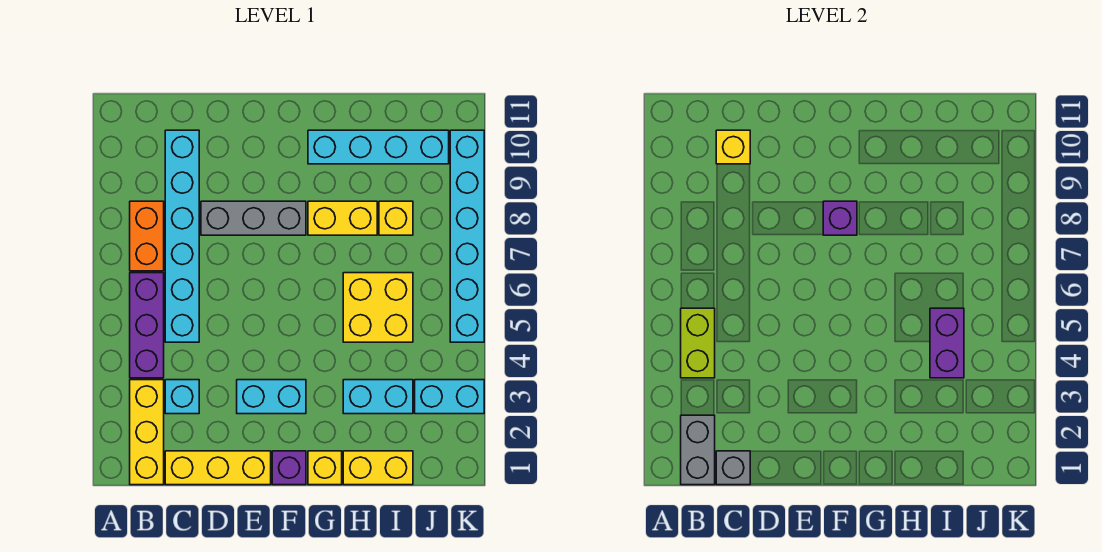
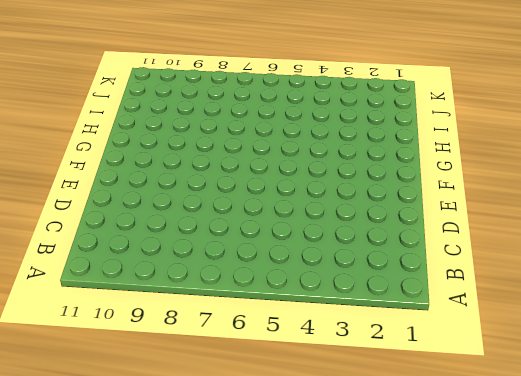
none -> yellow brick B1:B3 level 1
none -> purple brick B4:B6 level 1
none -> orange brick B7:B8 level 1

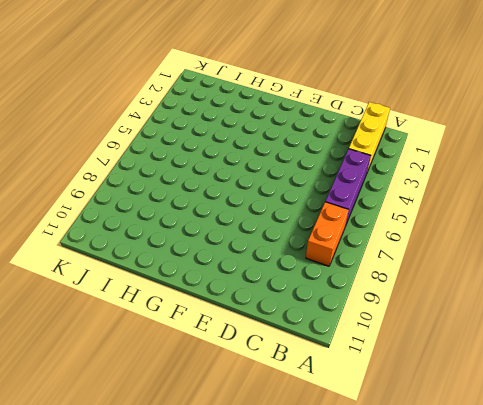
none -> yellow brick C1:E1 level 1
none -> cyan brick C3 level 1
none -> cyan brick C5:C10 level 1

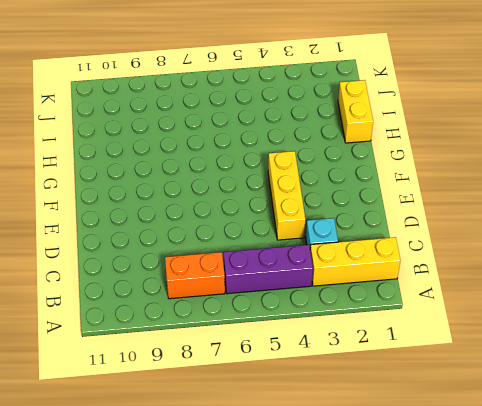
yellow brick D4:F4 level 1 -> yellow brick C1:E1 level 1
none -> cyan brick C5:C10 level 1
none -> grey brick D8:F8 level 1
none -> cyan brick E3:F3 level 1

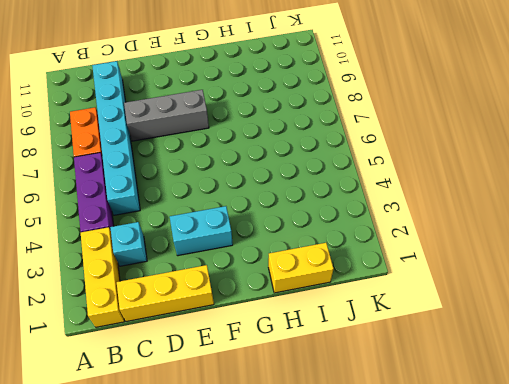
none -> purple brick F1 level 1
none -> yellow brick G1 level 1
none -> yellow brick G8:H8 level 1

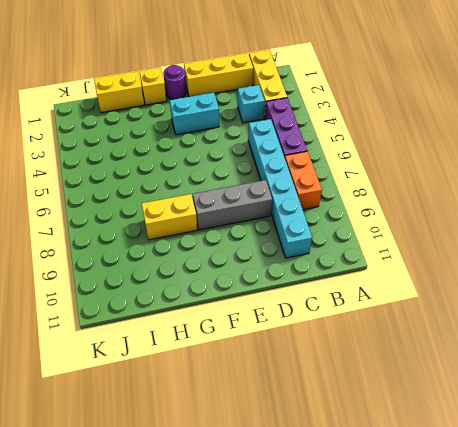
purple round brick F1 level 1 -> purple brick F1 level 1
none -> cyan brick G10:J10 level 1
none -> cyan brick H3:I3 level 1
none -> yellow brick H5:I6 level 1

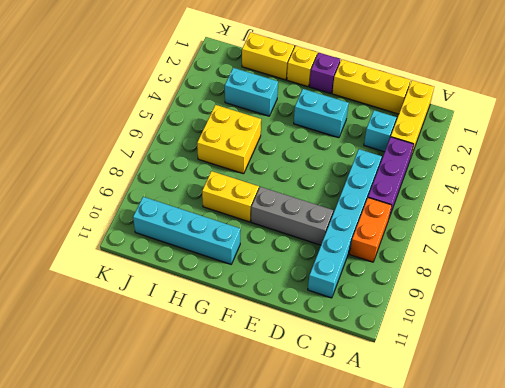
none -> yellow brick I8 level 1
none -> cyan brick J3:K3 level 1
none -> cyan brick K5:K10 level 1

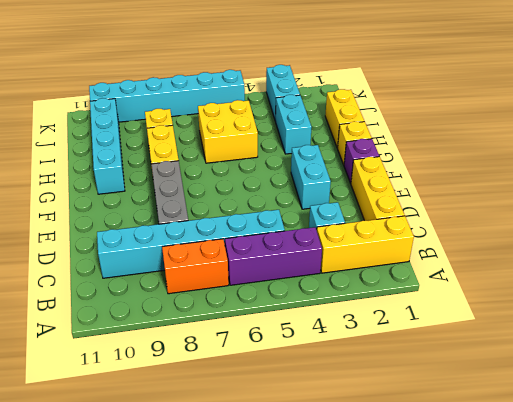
none -> grey brick B1:B2 level 2
none -> lime brick B4:B5 level 2
none -> grey brick C1 level 2

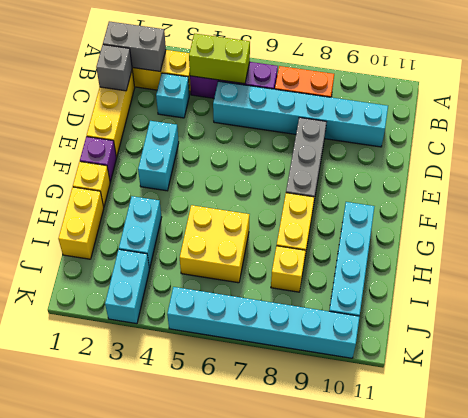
none -> yellow brick C10 level 2
none -> purple brick F8 level 2
none -> purple brick I4:I5 level 2

